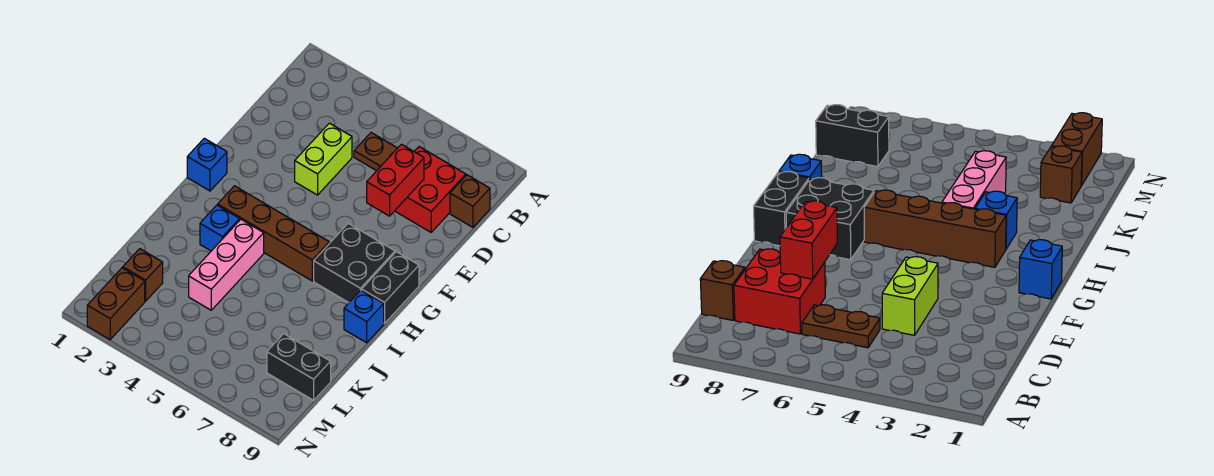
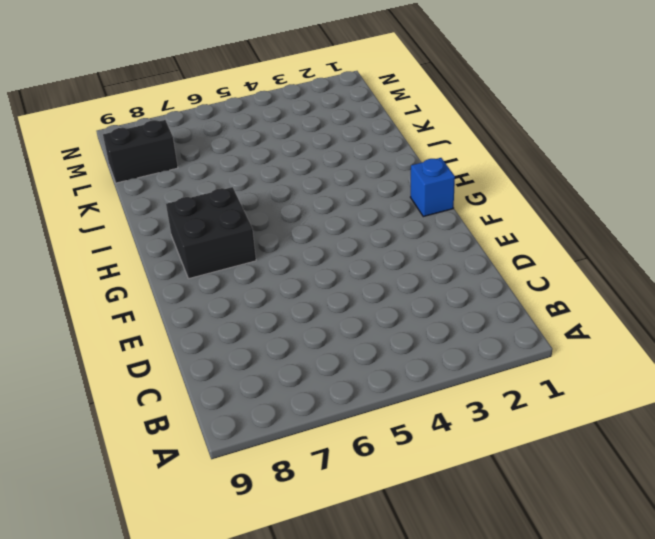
none -> brown plate C5:C6 level 1
none -> red brick C7:D8 level 1
none -> brown brick C9 level 1

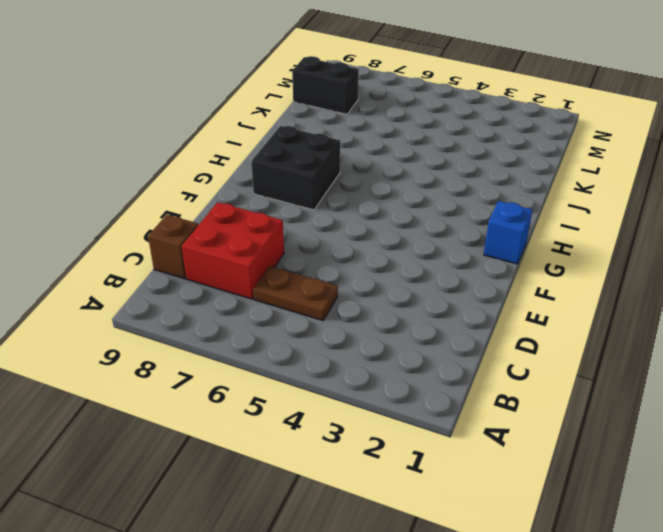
none -> lime brick D4:E4 level 1
none -> black brick G9:H9 level 1
none -> brown brick H3:H6 level 1

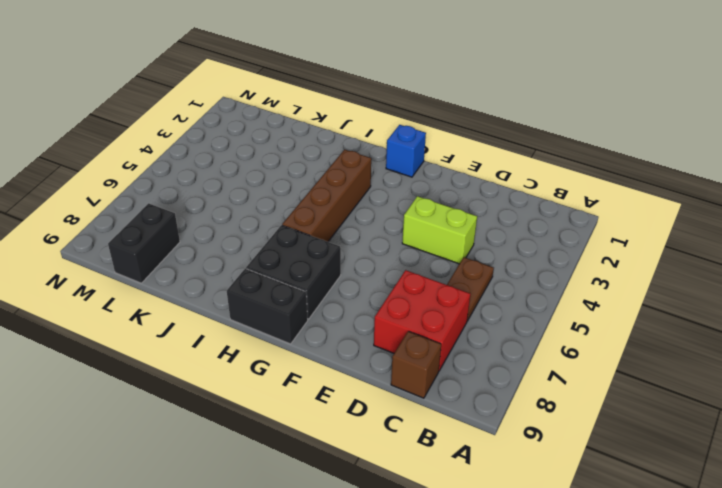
none -> blue brick I3 level 1
none -> pink brick I4:K4 level 1
none -> blue brick I9 level 1

